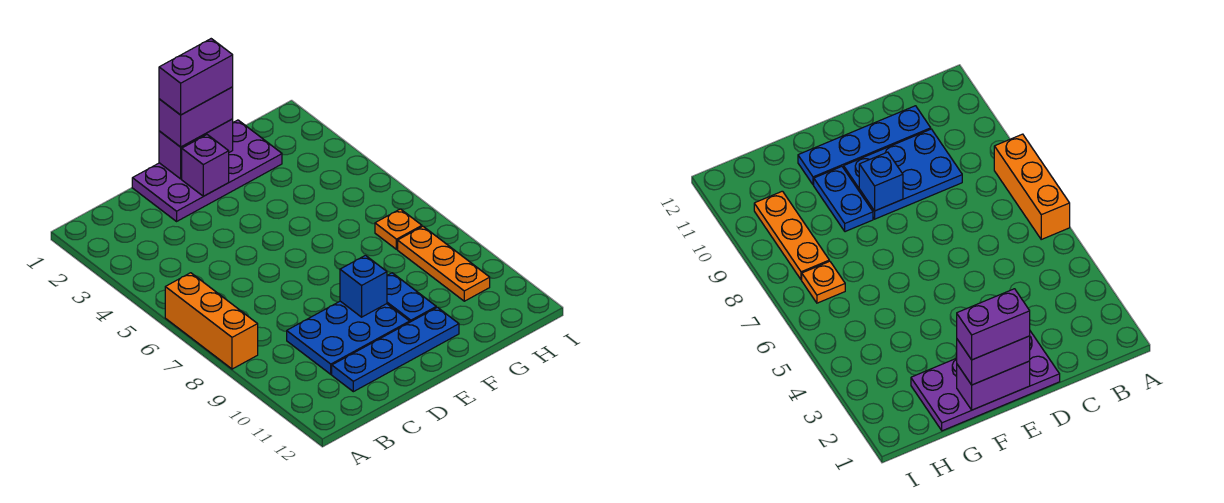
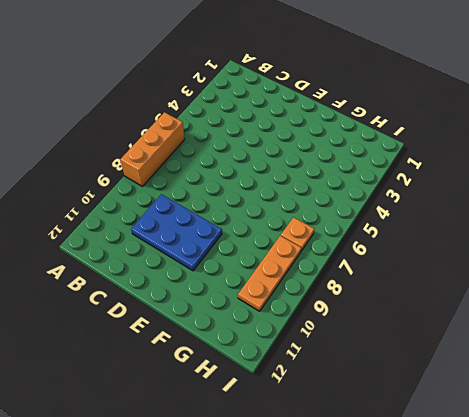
none -> blue plate C11:F11 level 1
none -> purple plate D1:G2 level 1
none -> blue plate F9:F10 level 1

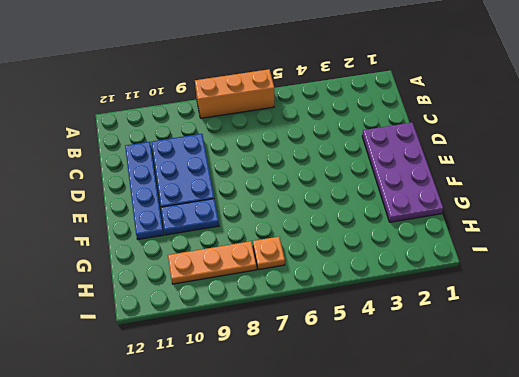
none -> purple brick E1:F1 level 2
none -> purple brick E2 level 2
none -> blue brick E9 level 2

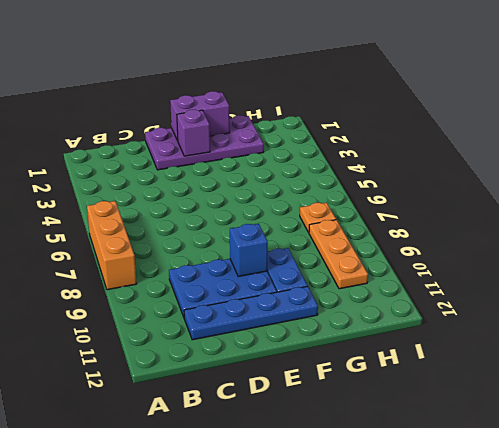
none -> purple brick E1:F1 level 3
none -> purple brick E1:F1 level 4

